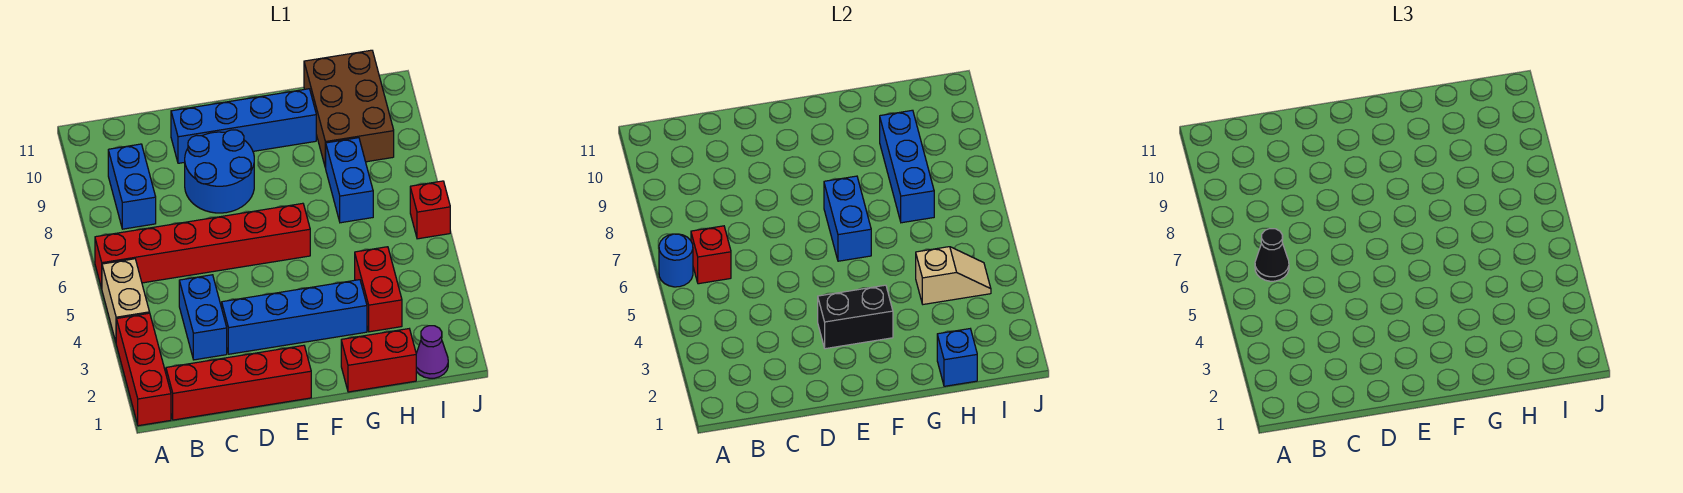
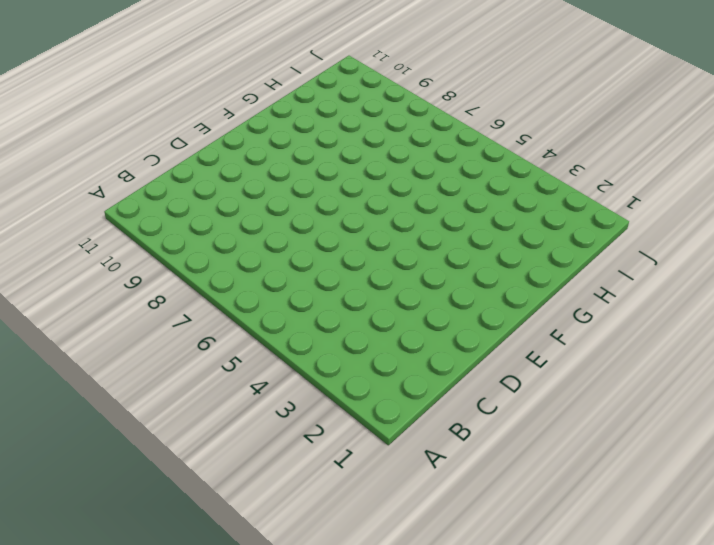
none -> red brick A1:A3 level 1
none -> tan brick A4:A5 level 1
none -> red brick A6:F6 level 1

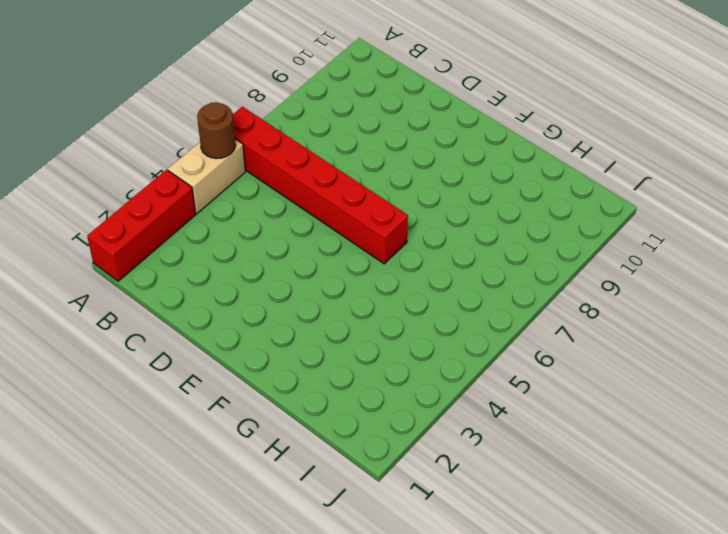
brown round brick A5 level 2 -> none
none -> red brick B1:E1 level 1
none -> blue brick B8:B9 level 1
none -> blue brick C3:C4 level 1

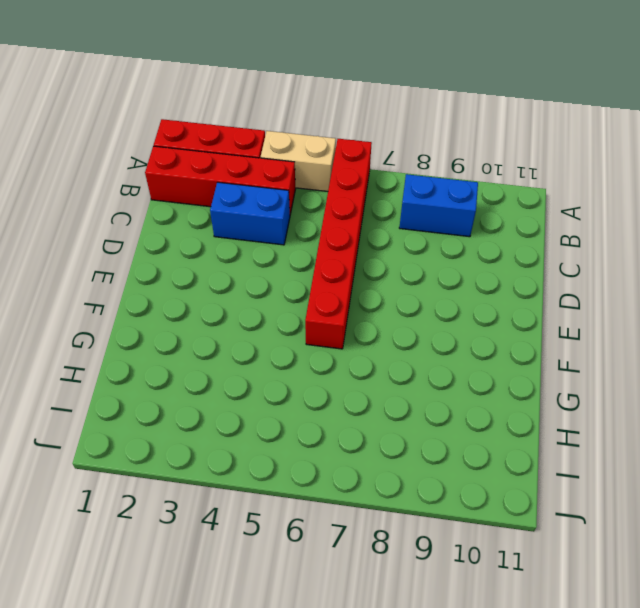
red brick B1:B4 level 1 -> red brick B1:E1 level 1
none -> blue brick D3:G3 level 1
none -> blue round brick D8:E9 level 1
none -> blue brick D10:G10 level 1

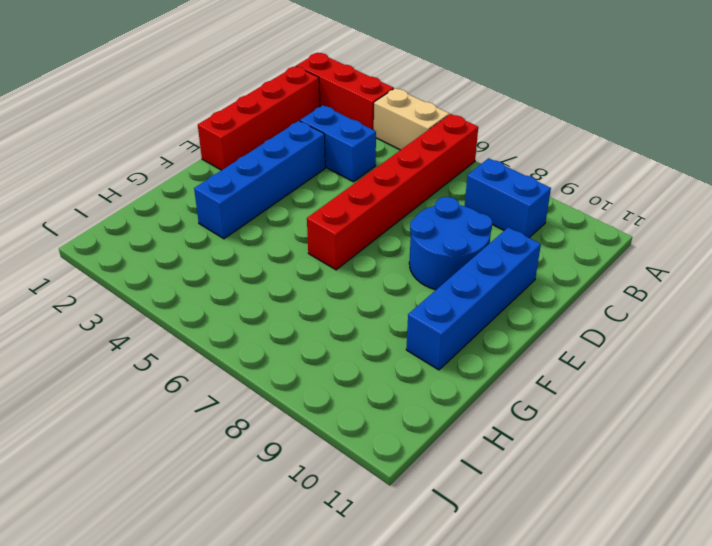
none -> red brick G1:H1 level 1
none -> red brick H3:H4 level 1
none -> blue brick H7:H8 level 1

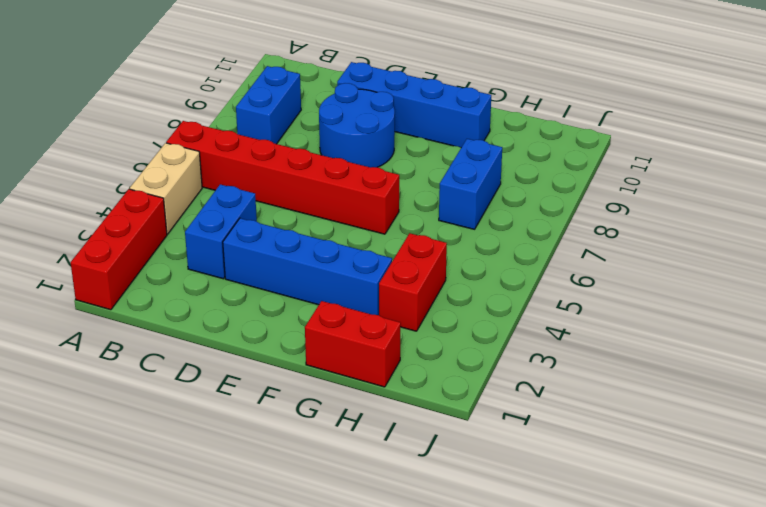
none -> red brick B1:E1 level 1
none -> brown brick H9:I11 level 1
none -> purple cone I1 level 1

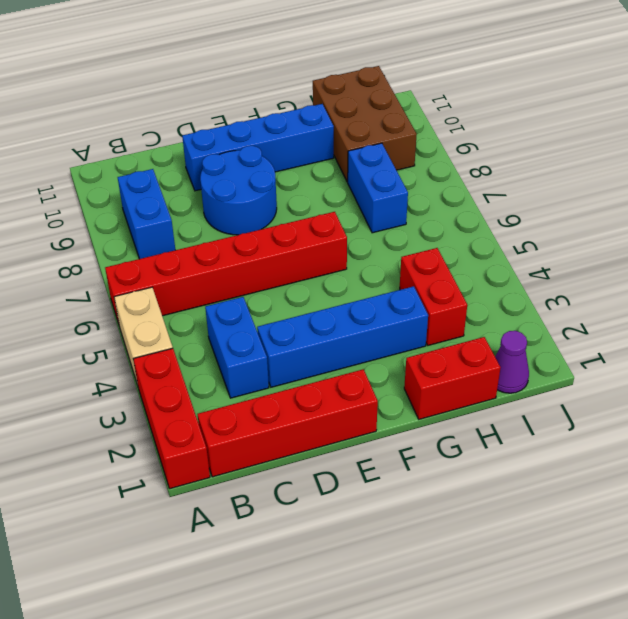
none -> red brick J6 level 1
none -> blue round brick A6 level 2
none -> red brick B6 level 2

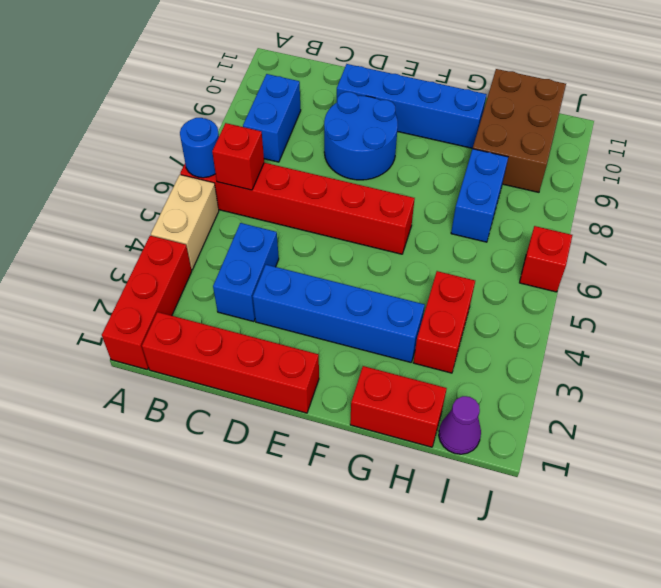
none -> black brick E3:F3 level 2
none -> blue brick F6:F7 level 2
none -> blue brick H1 level 2

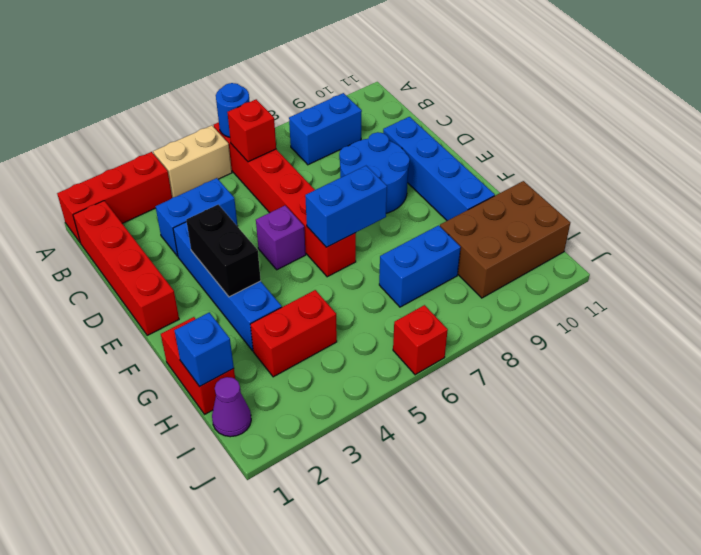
purple brick E5 level 1 -> none
none -> tan slope H4:I4 level 2 top H
none -> blue brick H7:H9 level 2
none -> black cone B6 level 3

